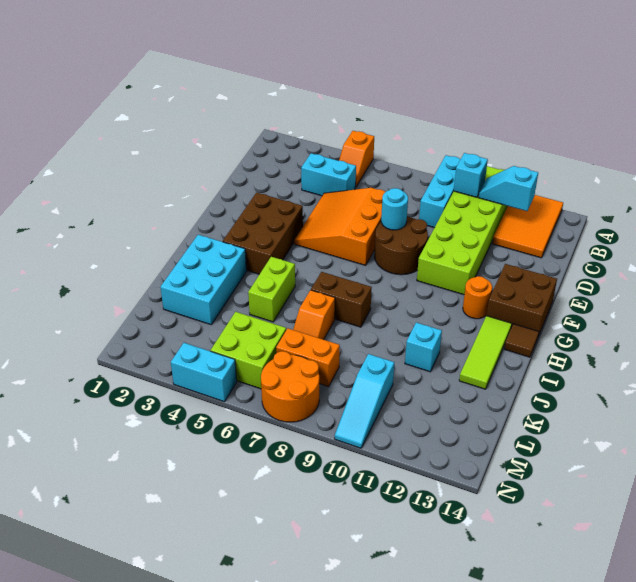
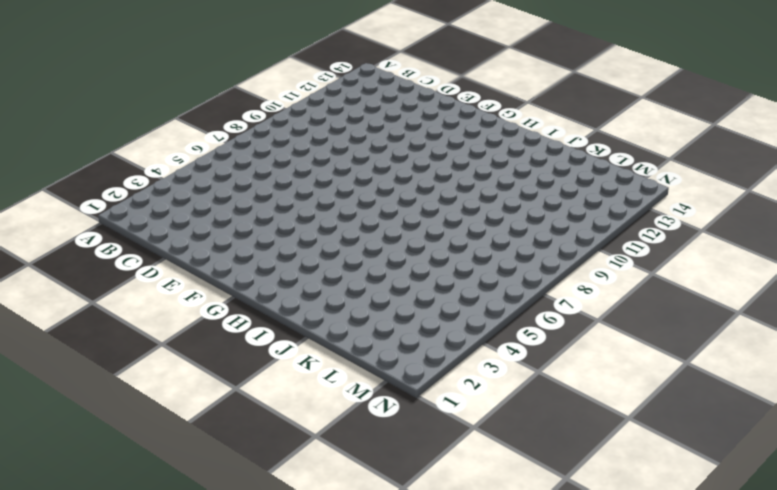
none -> orange slope A5:B5 level 1 top A
none -> cyan brick A9:C9 level 1
none -> lime brick A10:F11 level 1

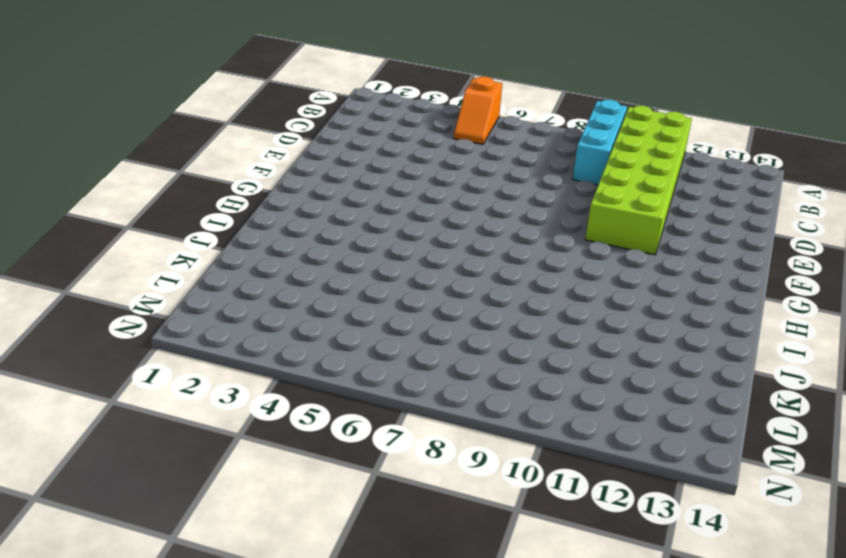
none -> orange tile A12:C13 level 1
none -> cyan brick C4:C5 level 1
none -> orange slope D5:F7 level 1 top 7

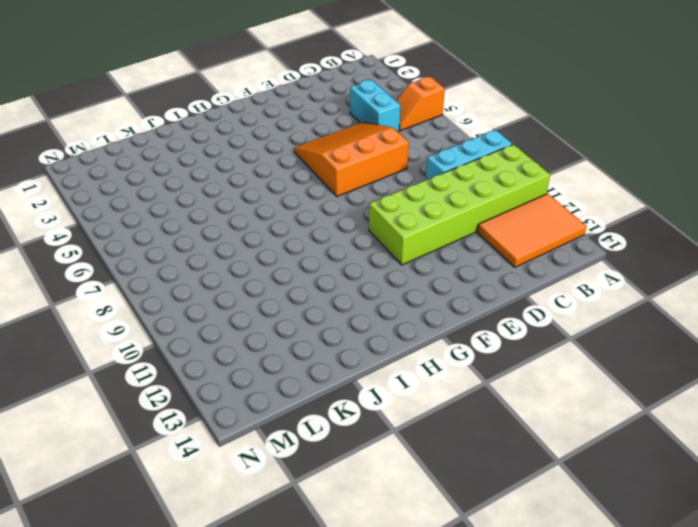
none -> brown round brick E8:F9 level 1
none -> brown brick F3:H4 level 1
none -> brown brick F13:G14 level 1

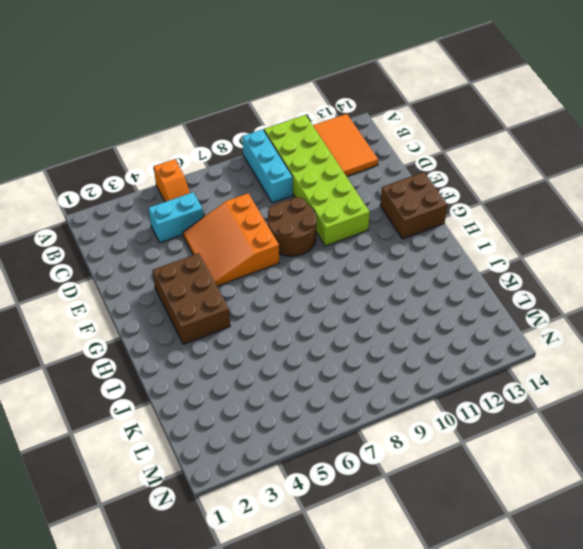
none -> orange round brick G12 level 1
none -> lime tile H13:J13 level 1
none -> brown tile H14 level 1

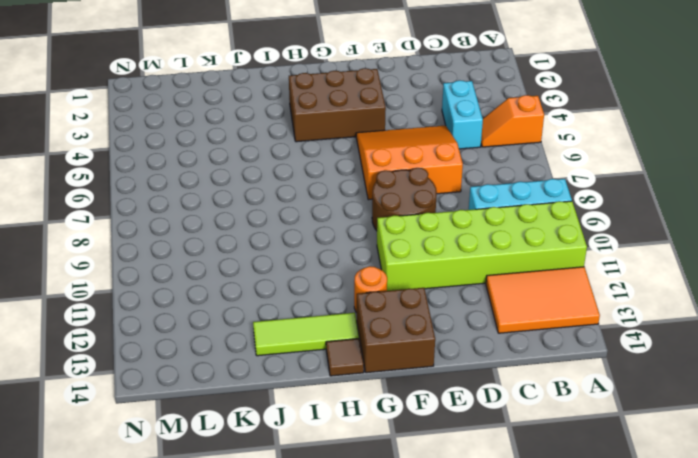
none -> cyan brick I2:K3 level 1
none -> lime brick I5:J5 level 1
none -> brown brick I7:I8 level 1

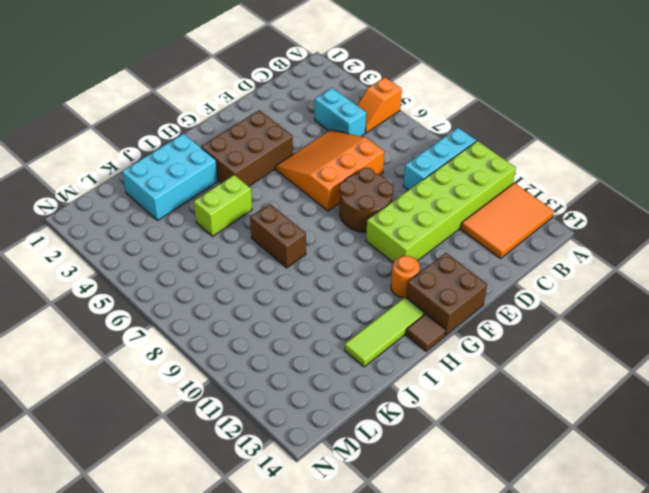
none -> orange slope J7:K7 level 1 top J
none -> cyan brick J11 level 1
none -> lime brick L5:M6 level 1

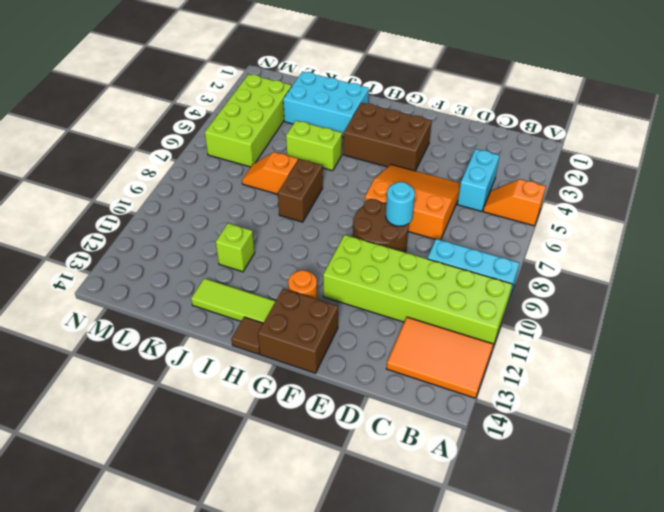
lime brick J11 level 1 -> cyan brick J11 level 1
lime brick L3:M6 level 1 -> lime brick L5:M6 level 1
none -> orange brick L7:L8 level 1
none -> cyan slope L10:N10 level 1 top L
none -> orange round brick M7:N8 level 1

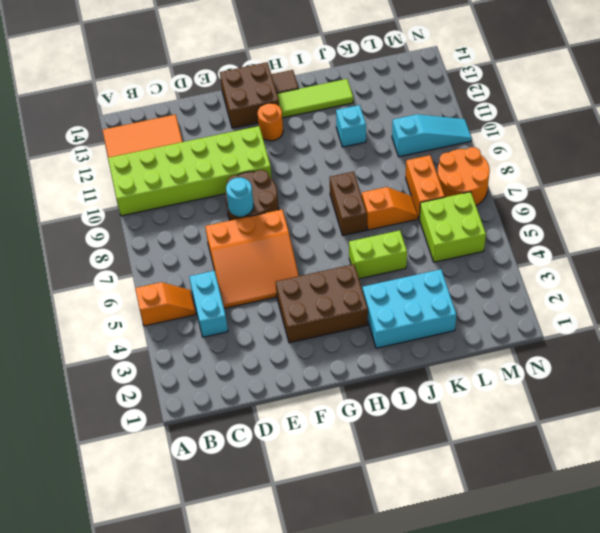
none -> cyan brick A9:C9 level 1
none -> cyan brick N4:N5 level 1
none -> cyan brick B10 level 2

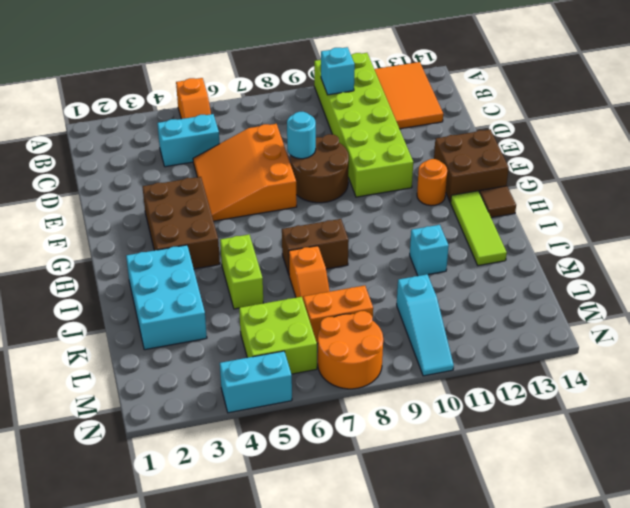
none -> cyan brick A9:C9 level 1
none -> cyan slope B11:B12 level 2 top 12

